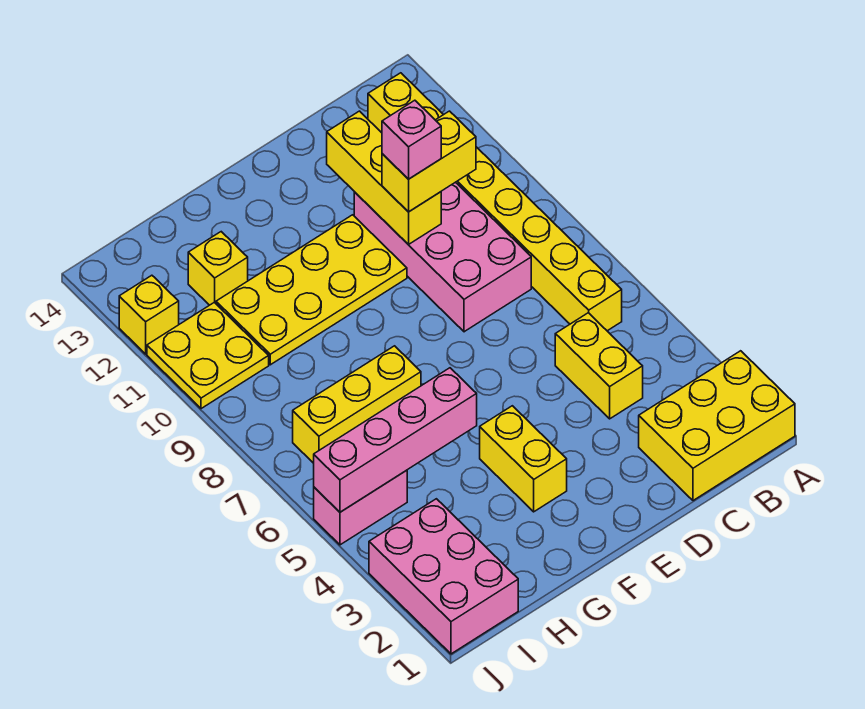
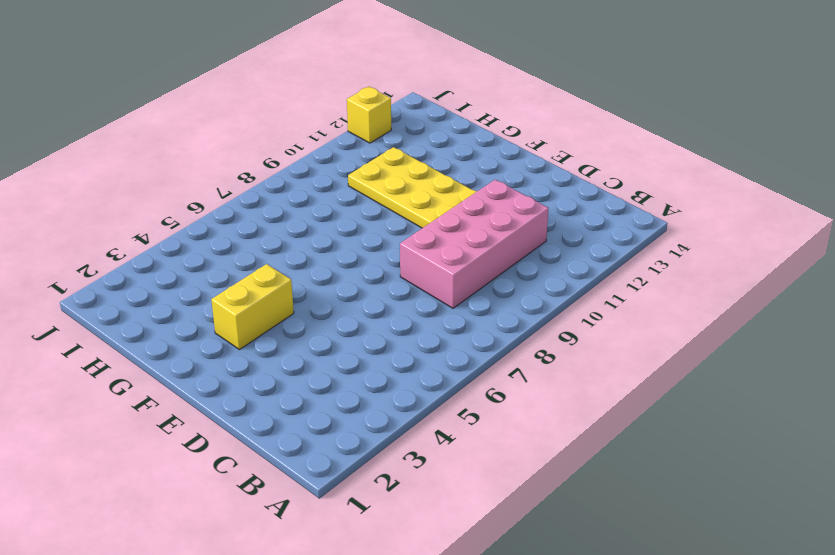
none -> yellow brick A1:C2 level 1
none -> yellow brick B6:B13 level 1
none -> yellow brick C4:C5 level 1

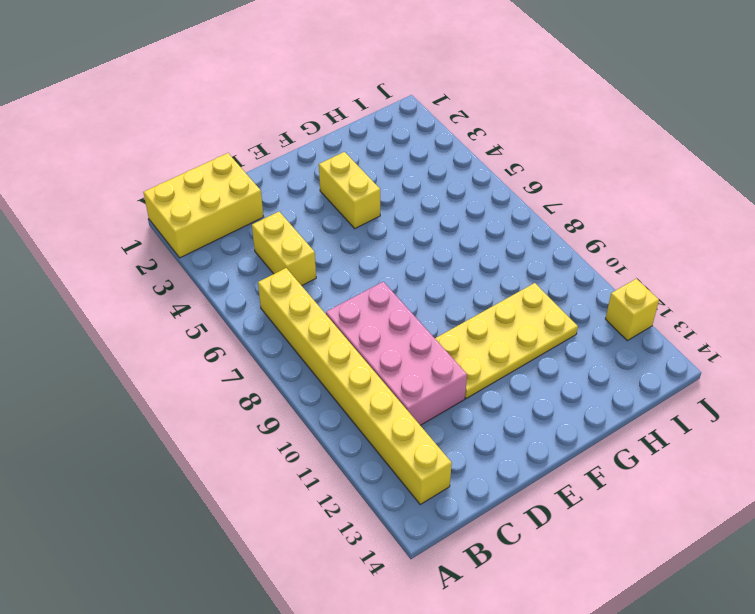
none -> yellow brick G7:I7 level 1
none -> yellow brick H12 level 1
none -> pink brick I1:J3 level 1

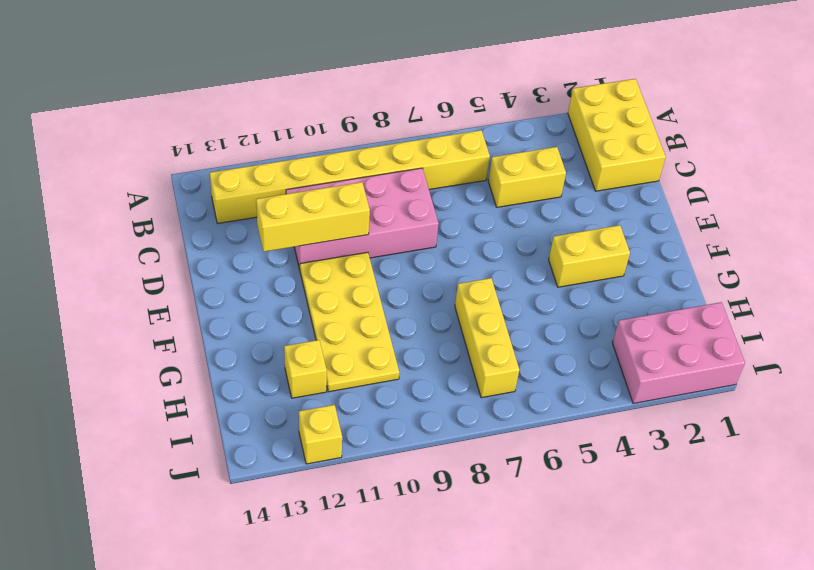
none -> pink brick I5:J5 level 1
none -> yellow plate I10:J11 level 1
none -> pink brick G5:J5 level 2

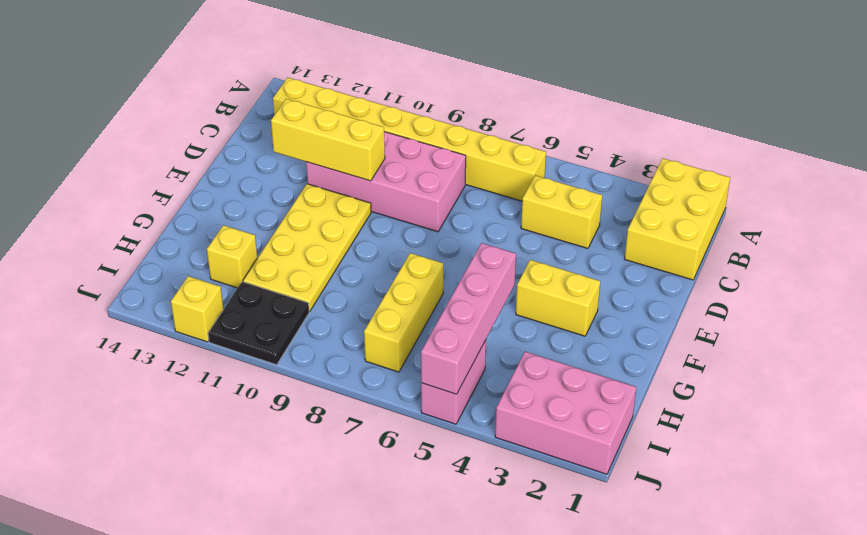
black plate I10:J11 level 1 -> yellow plate I10:J11 level 1
none -> yellow brick C10:D10 level 3
none -> pink brick D10 level 4

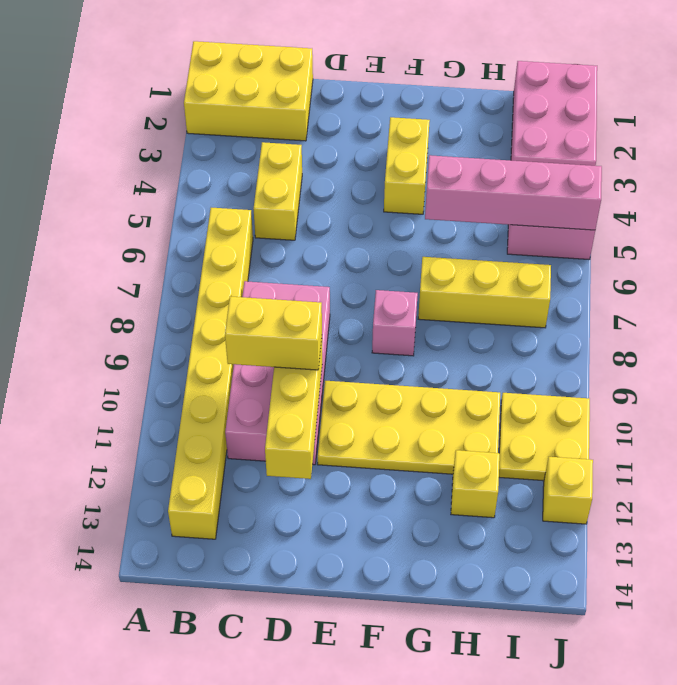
pink brick F8 level 1 -> pink brick D10 level 4

